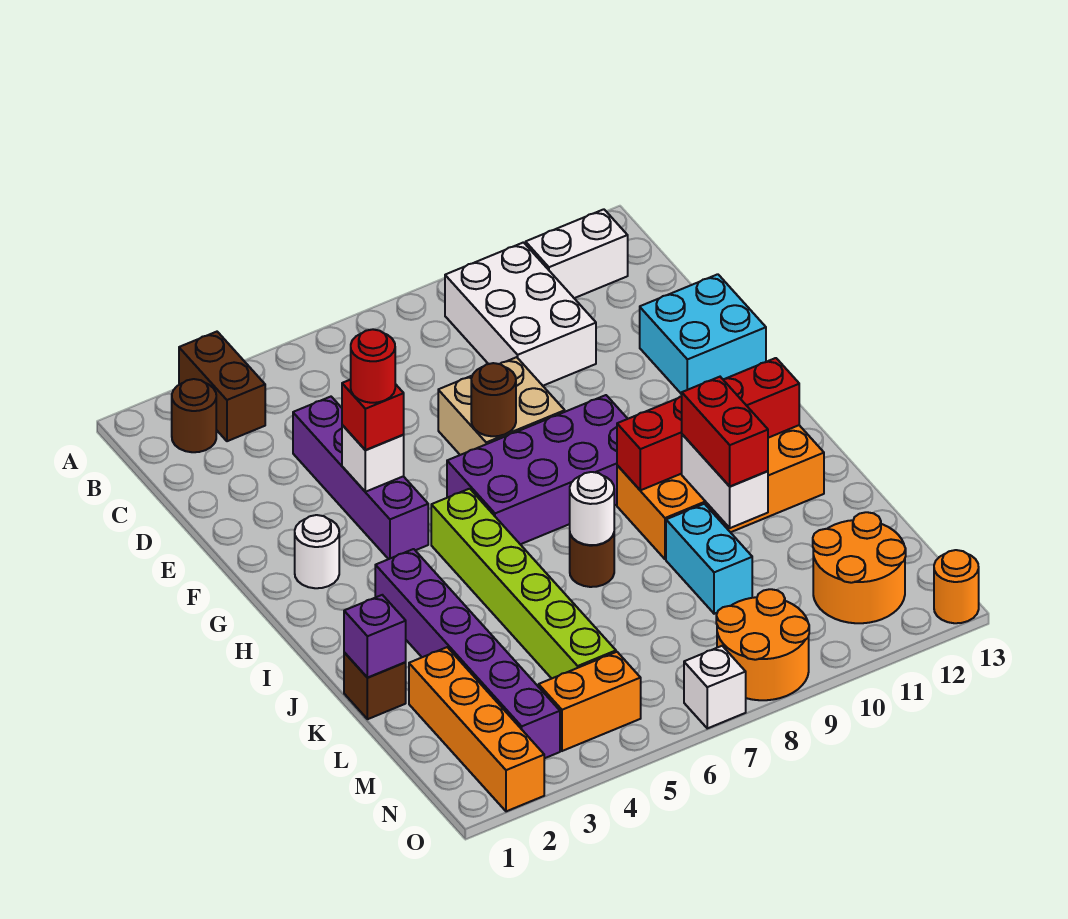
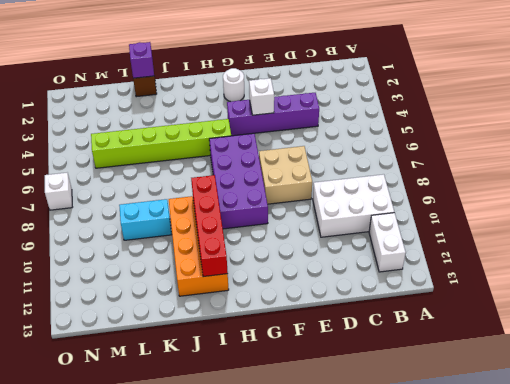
none -> brown brick A3:B3 level 1
none -> brown round brick B2 level 1
none -> cyan brick E12:F13 level 1
none -> purple brick I3:N3 level 1

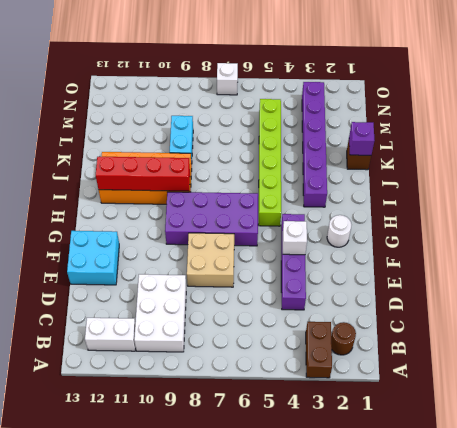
none -> brown round brick J7 level 1
none -> orange brick L2:O2 level 1
none -> orange round brick M11:N12 level 1
none -> orange brick N4:N5 level 1

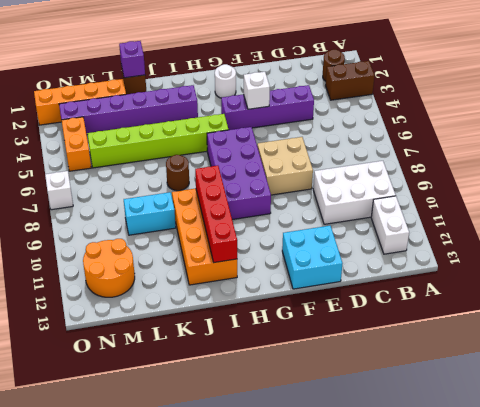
none -> orange round brick N8:O9 level 1
none -> orange round brick O13 level 1
none -> brown round brick F7 level 2
none -> white round brick J7 level 2

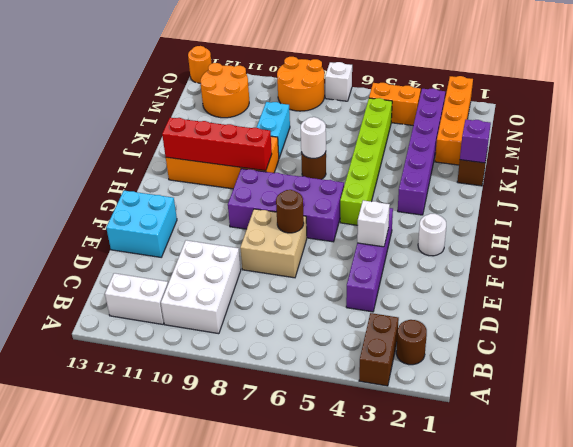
none -> white brick J10:K10 level 2
none -> red brick F4 level 3
none -> red brick J10:K10 level 3
none -> red round brick F4 level 4

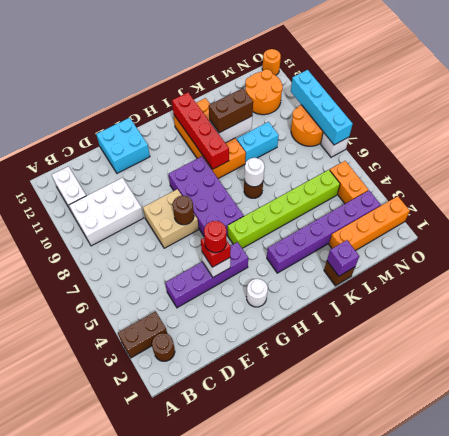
brown brick J10:K10 level 3 -> red brick J10:K10 level 3
cyan brick O7:O10 level 2 -> none

